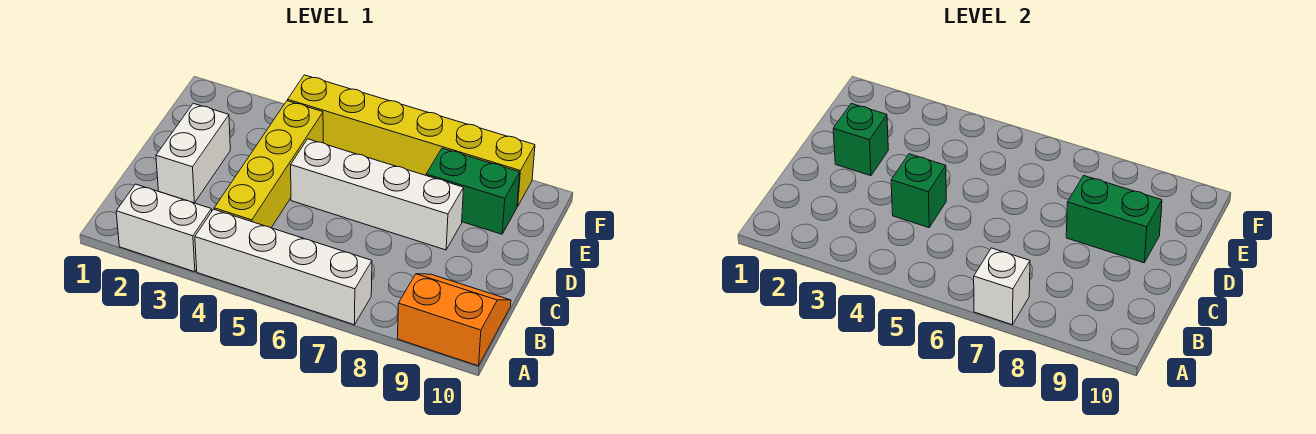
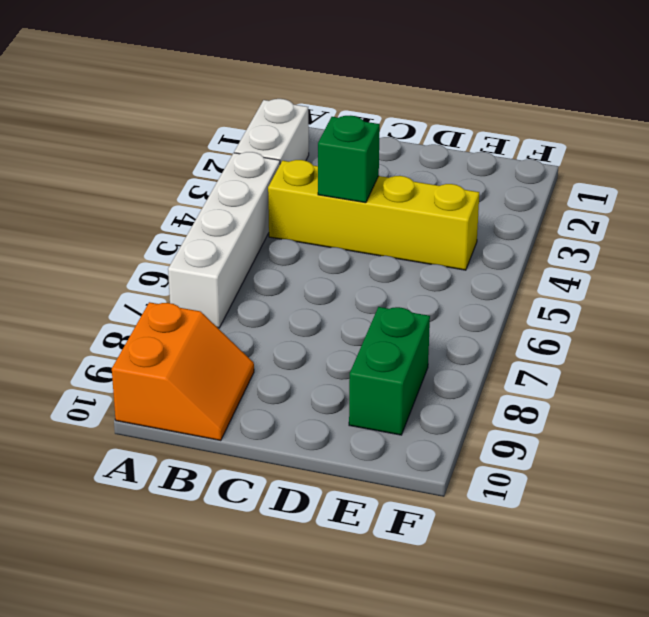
none -> white brick C2:D2 level 1
none -> white brick D5:D8 level 1
none -> yellow brick F4:F9 level 1

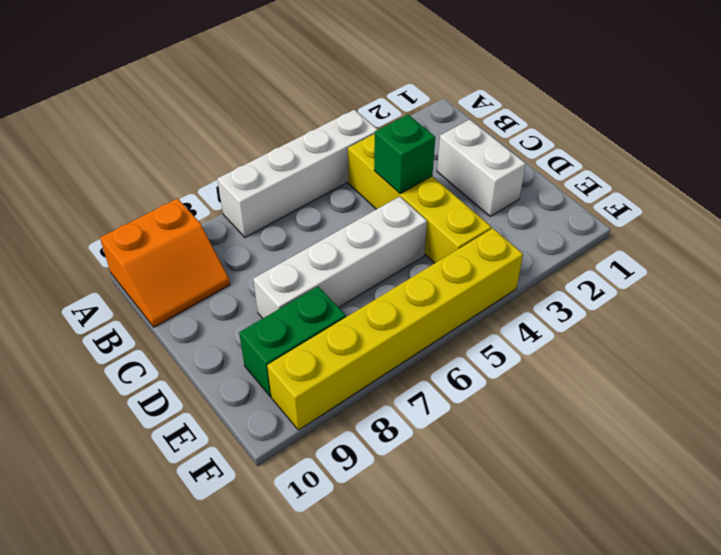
none -> white brick A2:A3 level 1
none -> white brick A7 level 2
none -> green brick D2 level 2

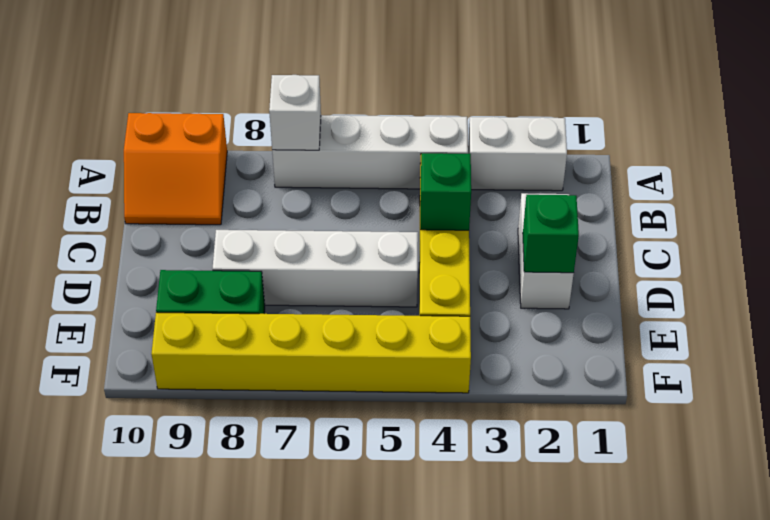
none -> green brick D8:D9 level 2

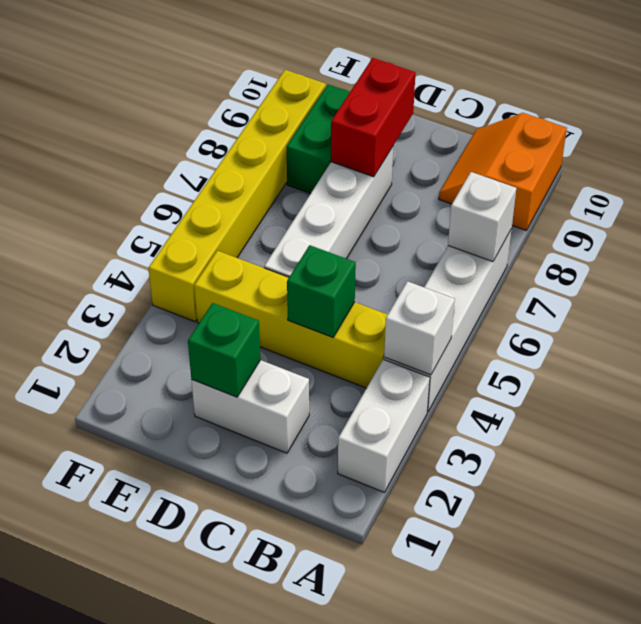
white brick A4 level 2 -> none
red brick D8:D9 level 2 -> green brick D8:D9 level 2

